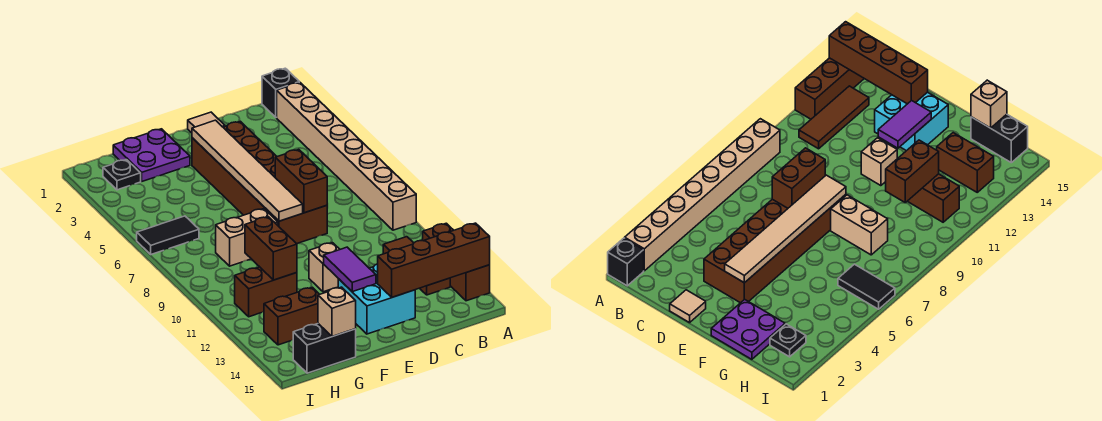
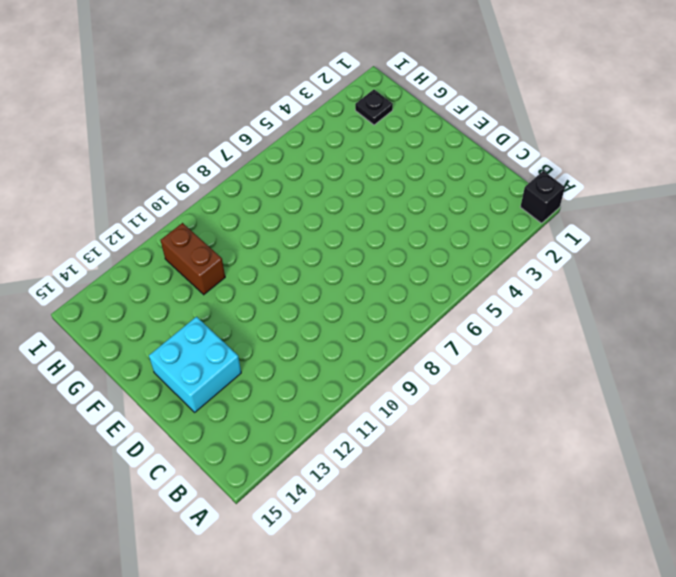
none -> tan brick A2:A9 level 1
none -> brown brick A12:A14 level 1
none -> brown tile B11:B13 level 1

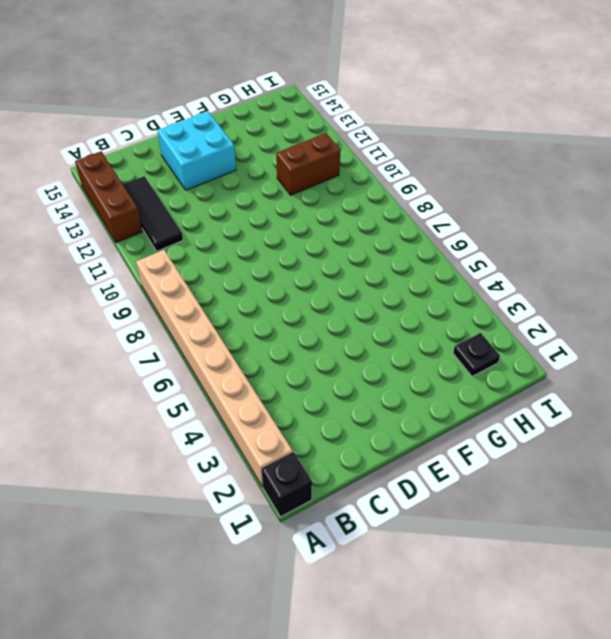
black tile B11:B13 level 1 -> brown tile B11:B13 level 1
none -> tan tile D1 level 1
none -> brown brick D3:E8 level 1
none -> tan brick E11 level 1

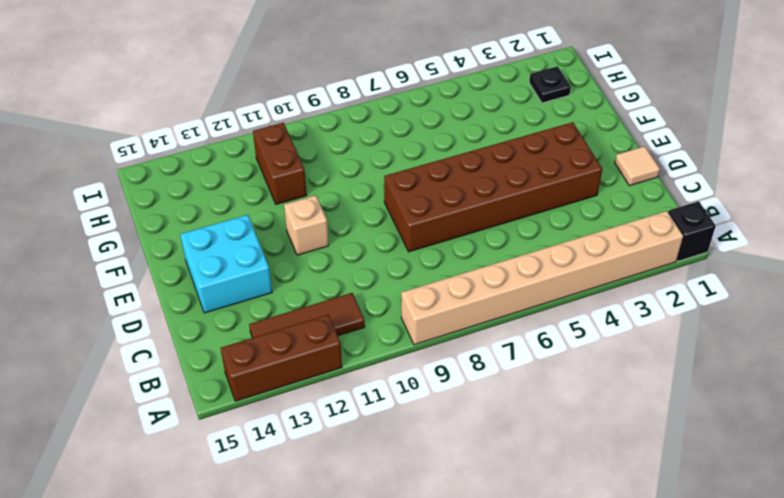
none -> purple plate F1:G2 level 1
none -> tan brick F8:G8 level 1
none -> brown brick G13:H13 level 1

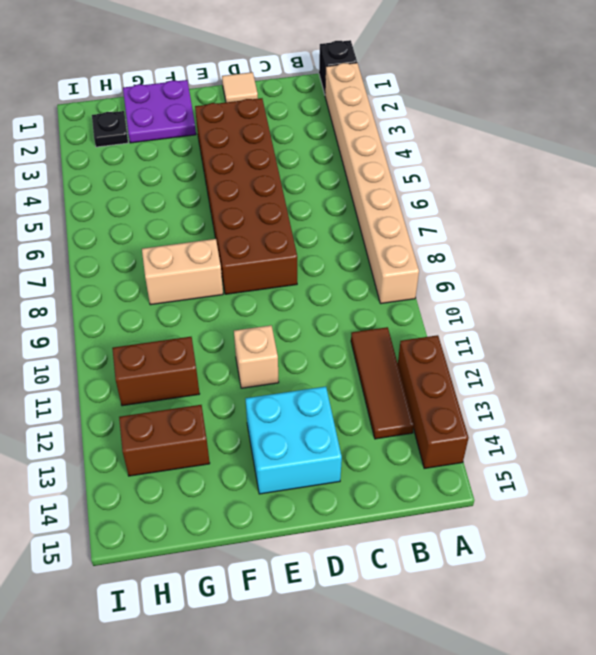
none -> black brick G15:H15 level 1
none -> black tile H6:I6 level 1
none -> brown brick A14:D14 level 2

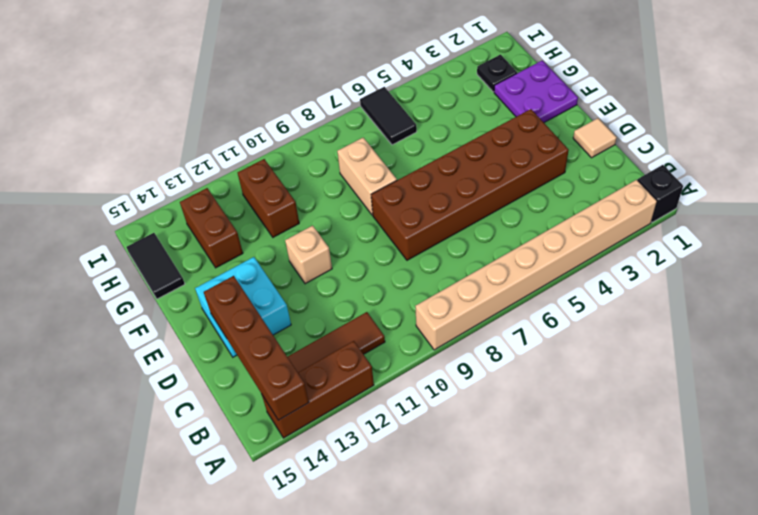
black tile G15:H15 level 1 -> black brick G15:H15 level 1
none -> brown brick D7:D8 level 2
none -> tan tile E3:E8 level 2
none -> purple tile E12:E13 level 2

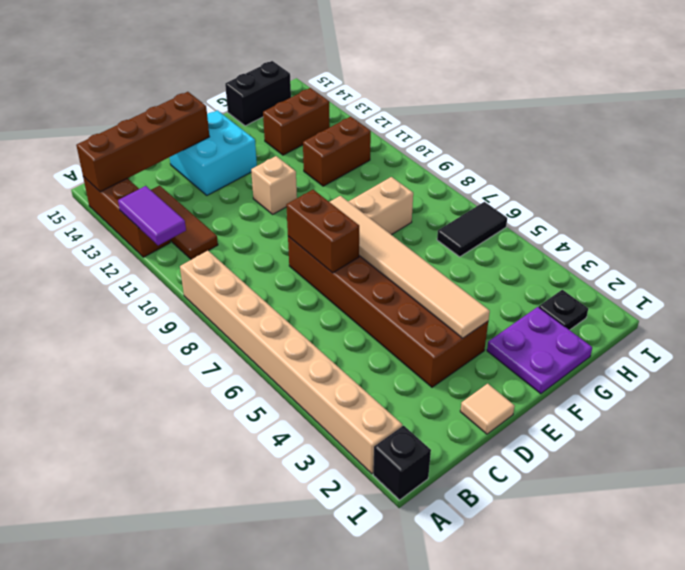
purple tile A11:A12 level 2 -> purple tile E12:E13 level 2
none -> brown brick G10:G11 level 2
none -> tan brick G15 level 2

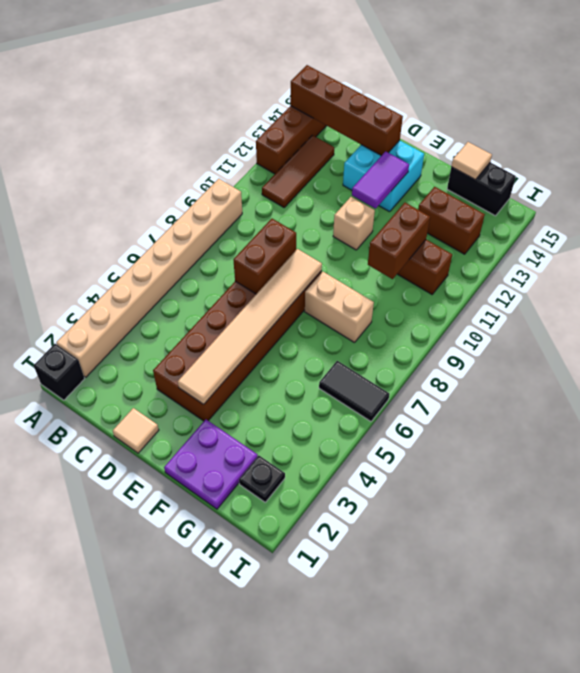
tan tile G15 level 2 -> tan brick G15 level 2

